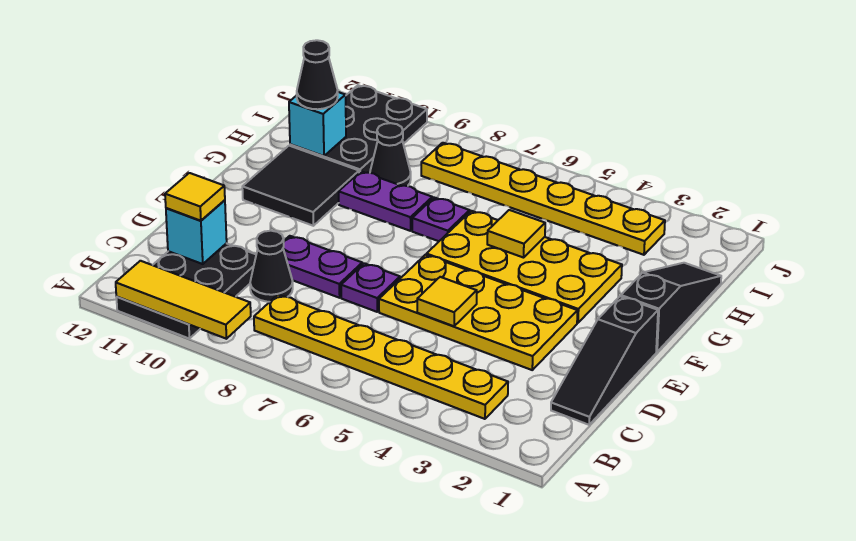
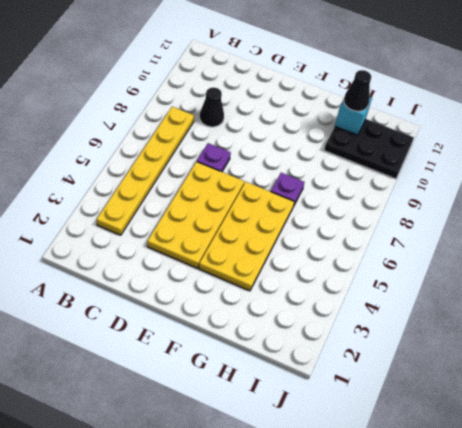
none -> black plate A10:C11 level 1
none -> black slope C1:E1 level 1 top E
none -> purple plate D8:D9 level 1

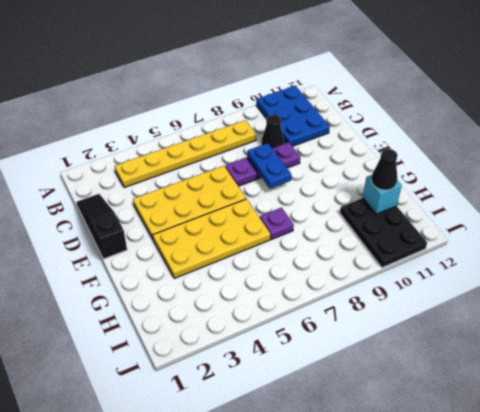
blue plate A10:C11 level 1 -> black plate A10:C11 level 1
blue plate D8:E8 level 2 -> none
none -> black slope F1:H1 level 1 top F
none -> black tile F10:G11 level 1
none -> purple plate G8:G9 level 1

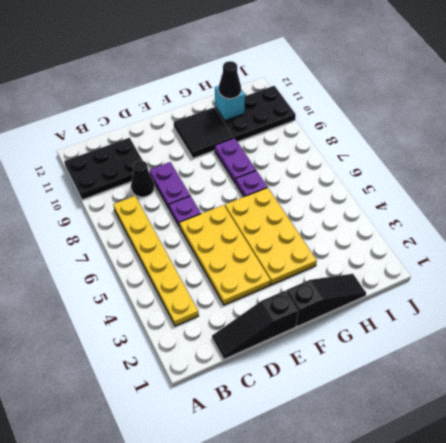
none -> black cone H9 level 1
none -> yellow plate I3:I8 level 1
none -> yellow tile A9:A11 level 2

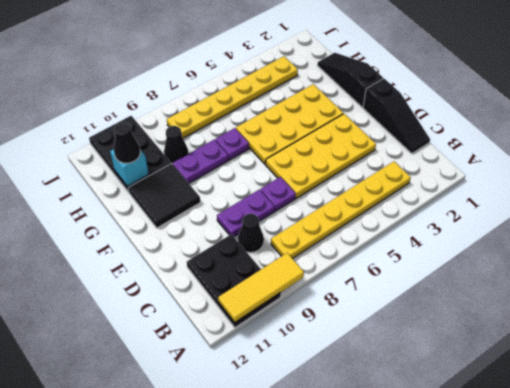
none -> cyan brick C11 level 2
none -> yellow tile D5 level 2
none -> yellow tile G5 level 2

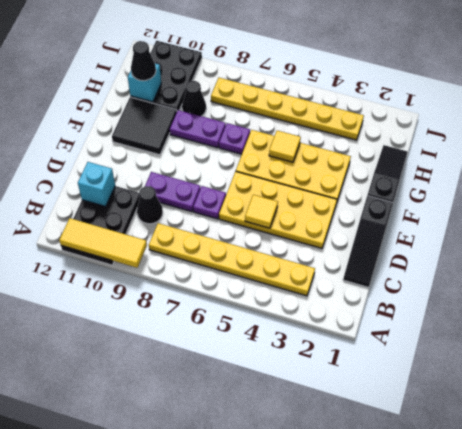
none -> yellow tile C11 level 3

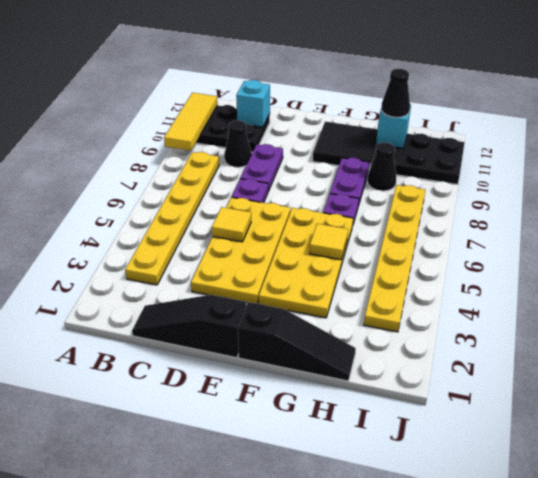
none -> yellow tile C11 level 3

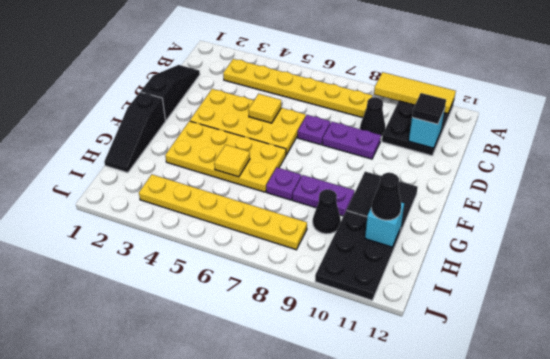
black tile C11 level 3 -> yellow tile C11 level 3

